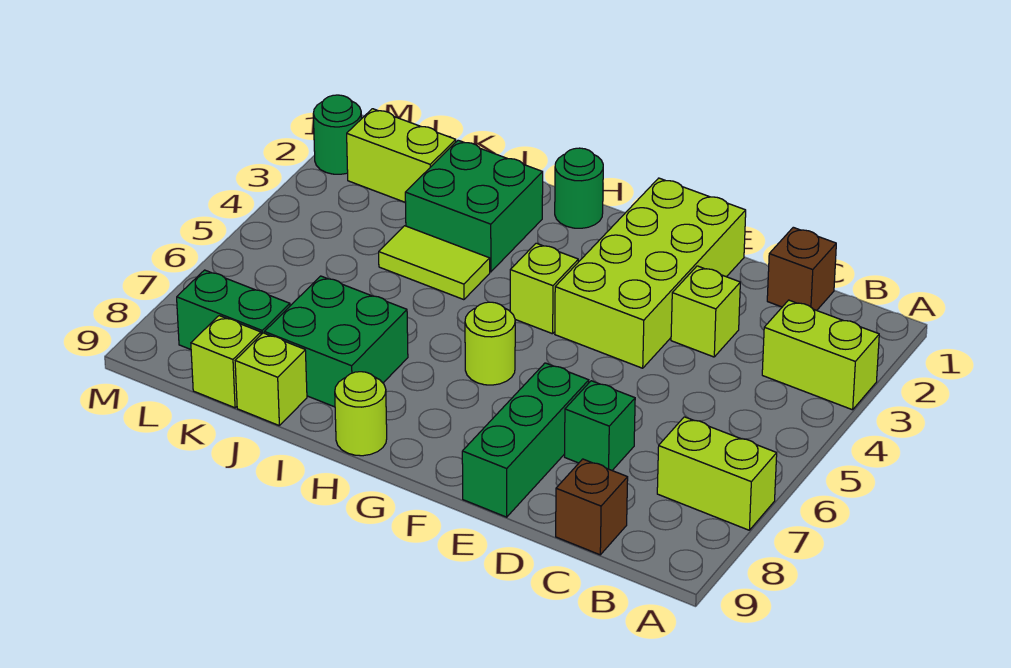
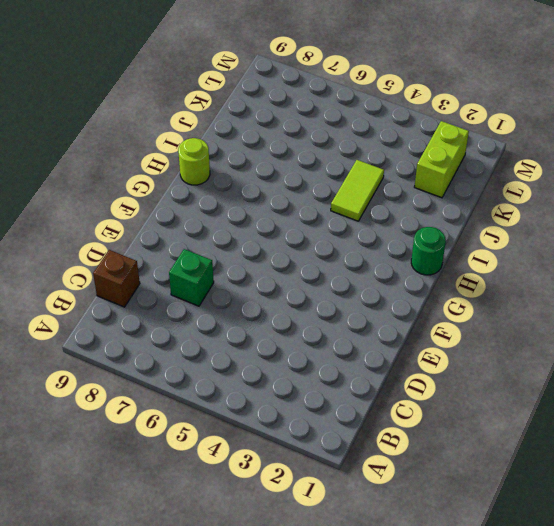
none -> lime brick A3:B3 level 1
none -> lime brick A7:B7 level 1
none -> brown brick C1 level 1

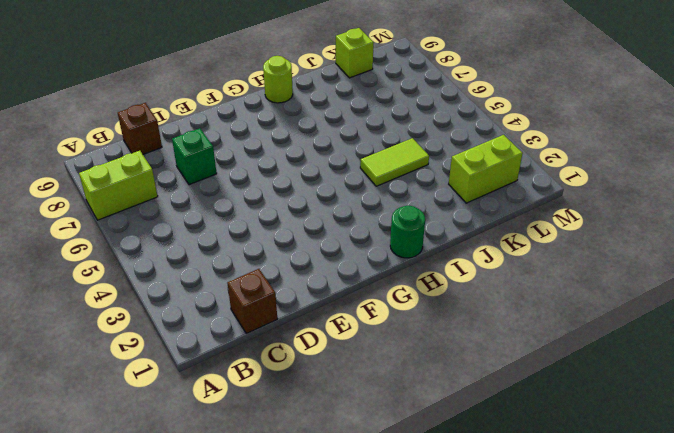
none -> lime brick A3:B3 level 1
none -> lime brick D3 level 1
none -> lime brick E1:F4 level 1

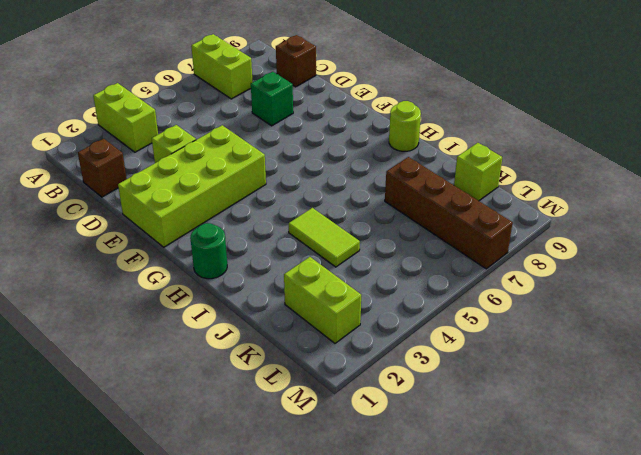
brown brick J7:M7 level 1 -> green brick I7:J8 level 1
none -> green brick E7:E9 level 1
none -> lime brick G4 level 1
none -> lime round brick G6 level 1

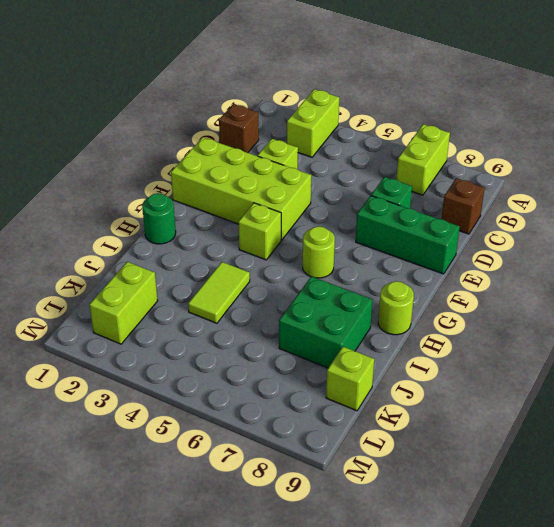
none -> green brick I2:J3 level 1
none -> lime brick J9 level 1
none -> green brick K8:L8 level 1

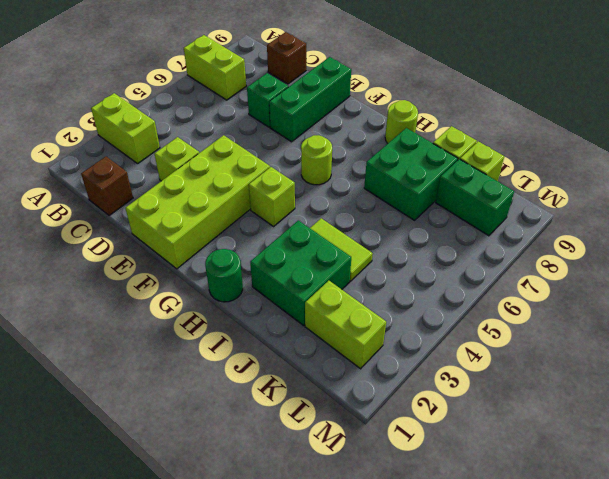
none -> green round brick M2 level 1

